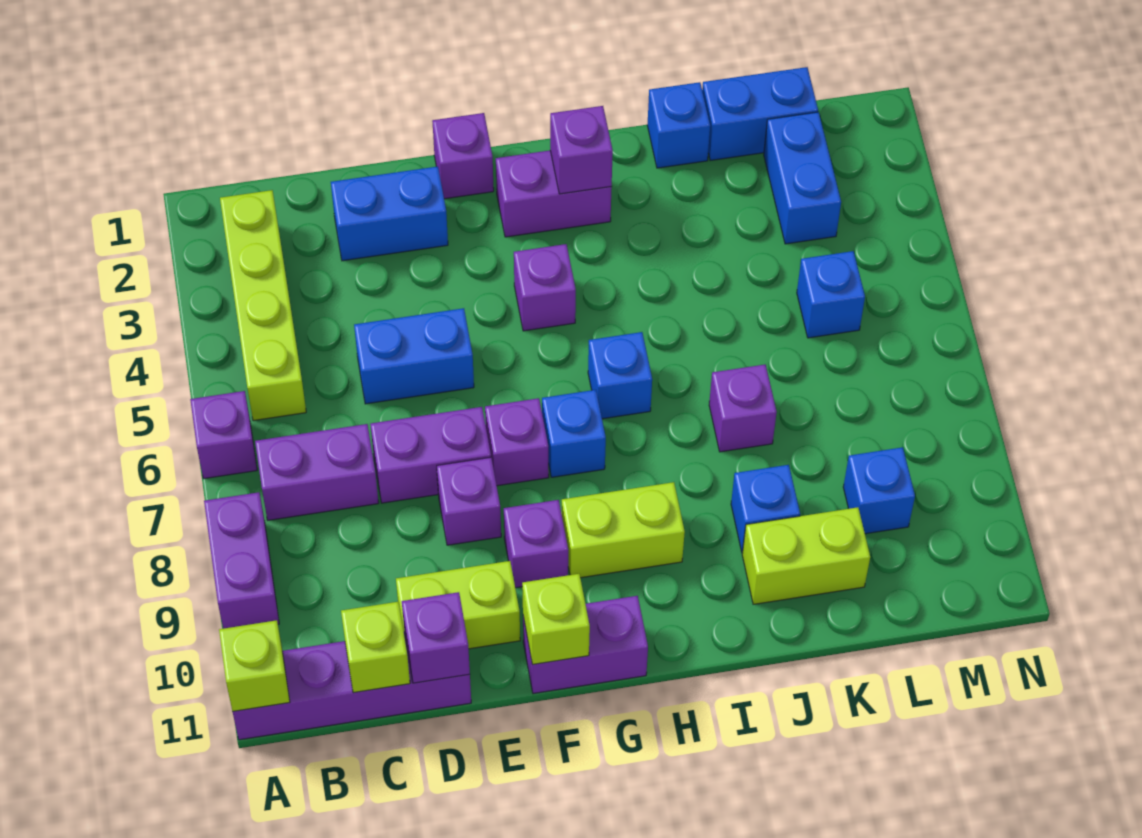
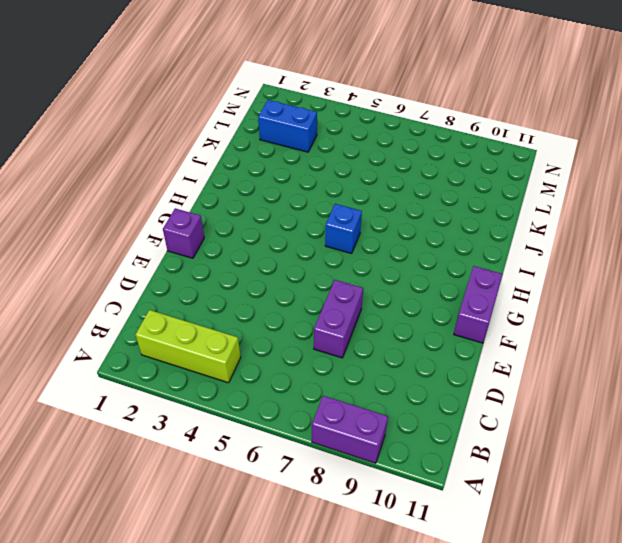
lime brick B2:B4 level 1 -> lime brick B2:B5 level 1
none -> purple brick A6 level 1
none -> purple brick A11:D11 level 1
none -> purple brick B7:C7 level 1
none -> blue brick D2:E2 level 1

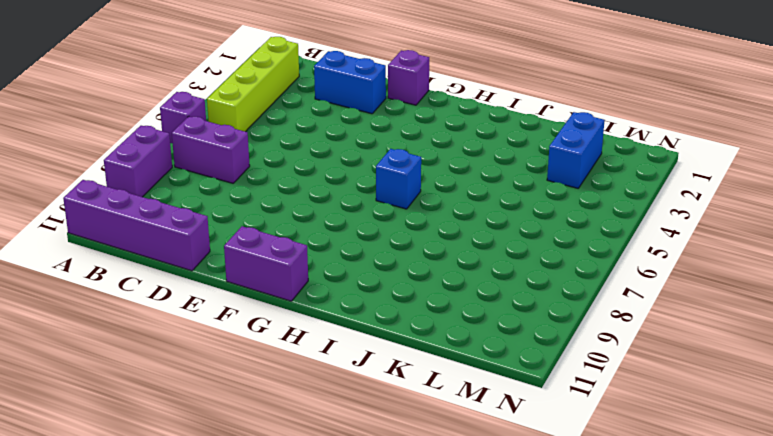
none -> blue brick D5:E5 level 1
none -> purple brick D7:E7 level 1
none -> lime brick D10:E10 level 1
none -> purple brick E8 level 1

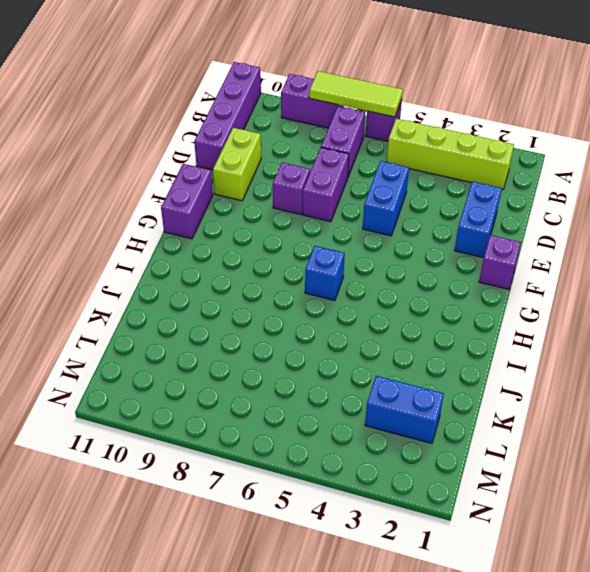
lime tile A6:A8 level 2 -> none
none -> purple brick F7 level 1
none -> purple brick F9 level 1
none -> purple brick G2:H2 level 1
none -> purple brick G4 level 1

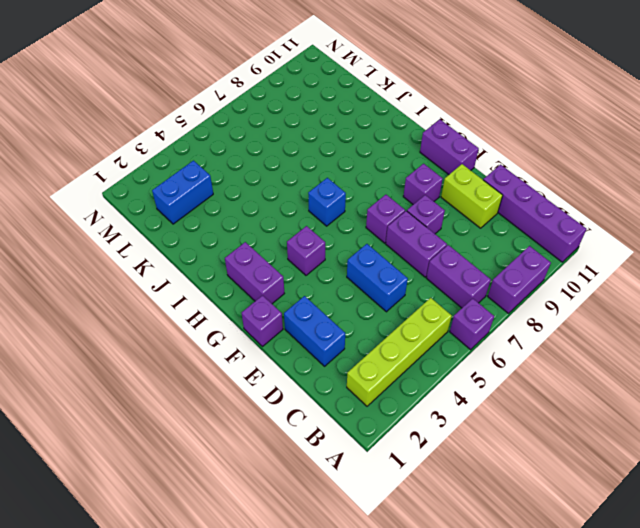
none -> blue brick G7 level 1
none -> lime brick G9:H9 level 1
none -> blue brick J1 level 1
none -> purple brick J7 level 1

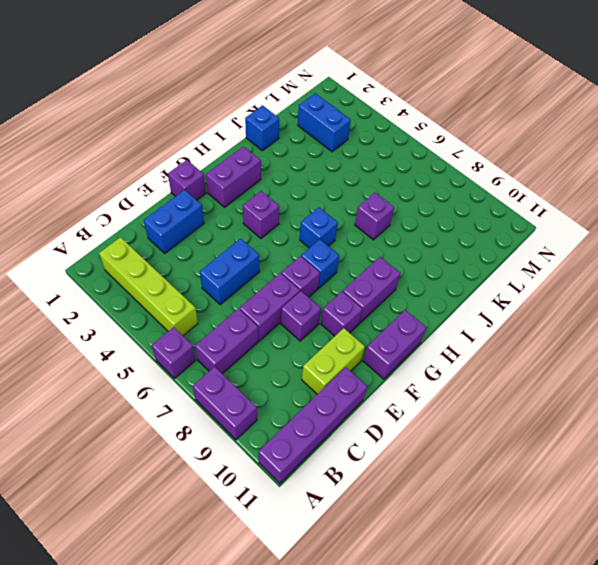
purple brick G9:H9 level 1 -> lime brick G9:H9 level 1
none -> blue brick J9 level 1
none -> lime brick J10:K10 level 1
none -> blue brick K1:L1 level 1
none -> blue brick L5 level 1

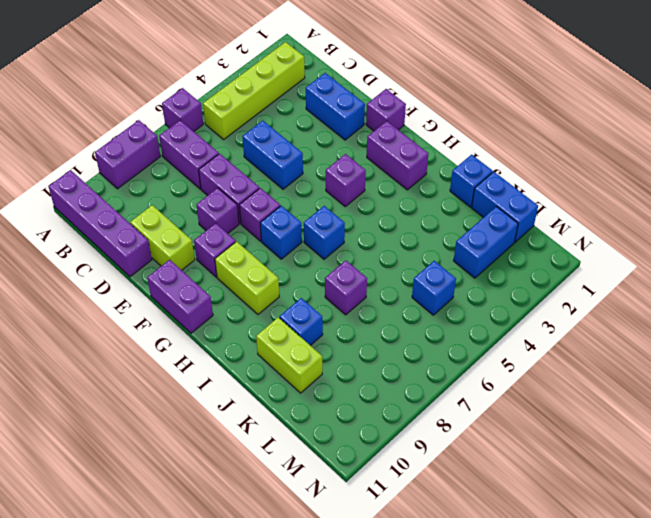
none -> blue brick L9 level 1
none -> lime brick A11 level 2
none -> lime brick C11 level 2
none -> purple brick D11 level 2

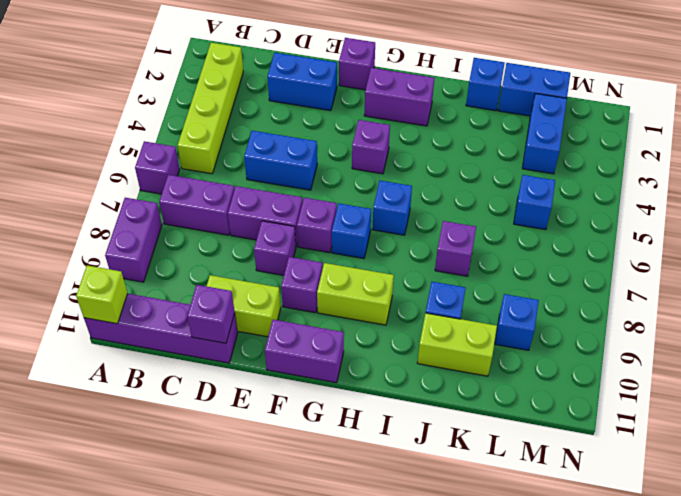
none -> lime brick C11 level 2
none -> lime brick F11 level 2
none -> purple brick H2 level 2

